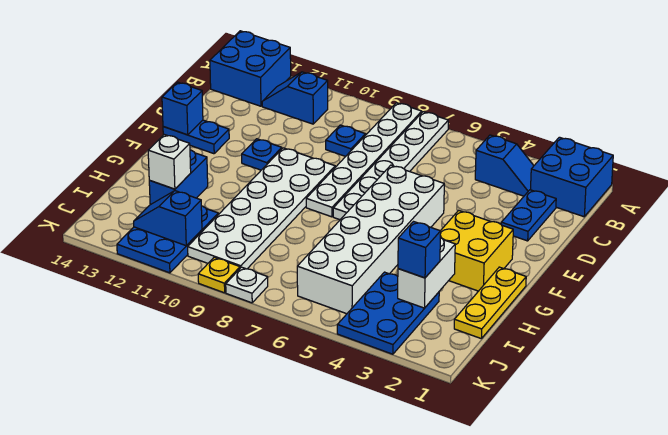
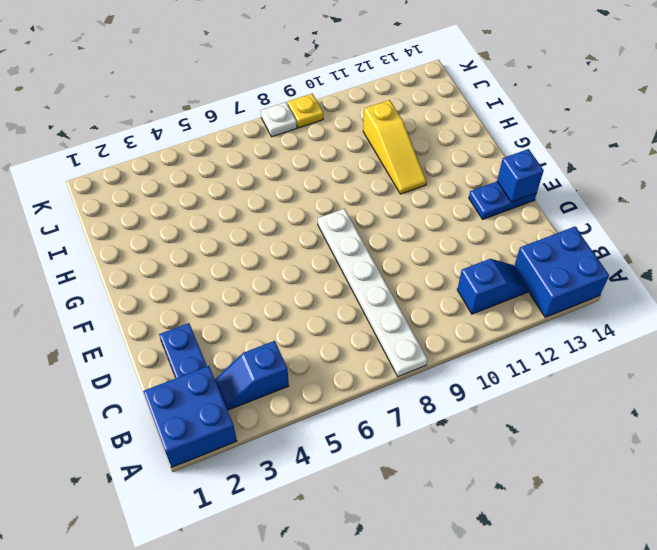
yellow slope G11:I11 level 1 top I -> blue plate I11:K12 level 1
none -> white plate A7:F7 level 1
none -> blue plate C9 level 1
none -> white brick E5:J6 level 1

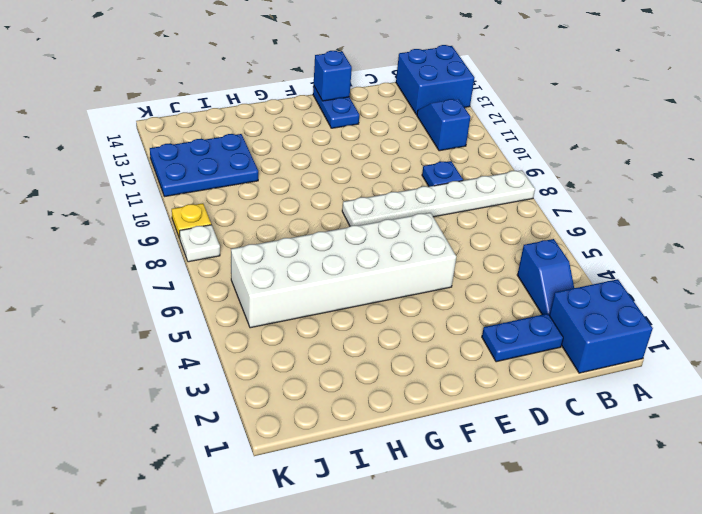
none -> white plate A7:F7 level 1
none -> white plate E9:J10 level 1
none -> blue plate E11 level 1

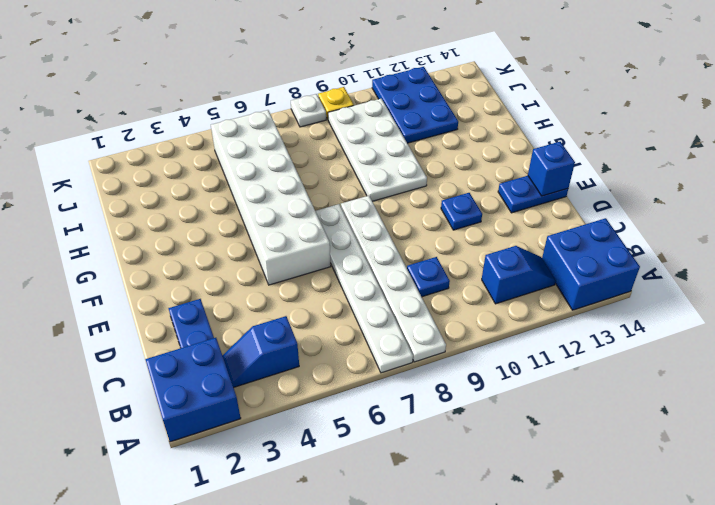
white plate G9:J10 level 1 -> white plate E9:J10 level 1
none -> yellow brick F2:G3 level 1
none -> yellow plate G1:I1 level 1
none -> blue plate I3:K4 level 1

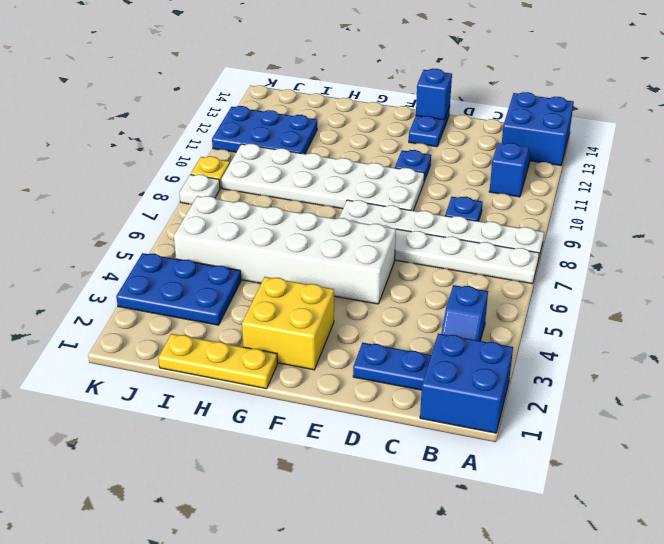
none -> white brick H3:I3 level 2
none -> blue brick H12:I12 level 2
none -> blue slope J11:J12 level 2 top 11

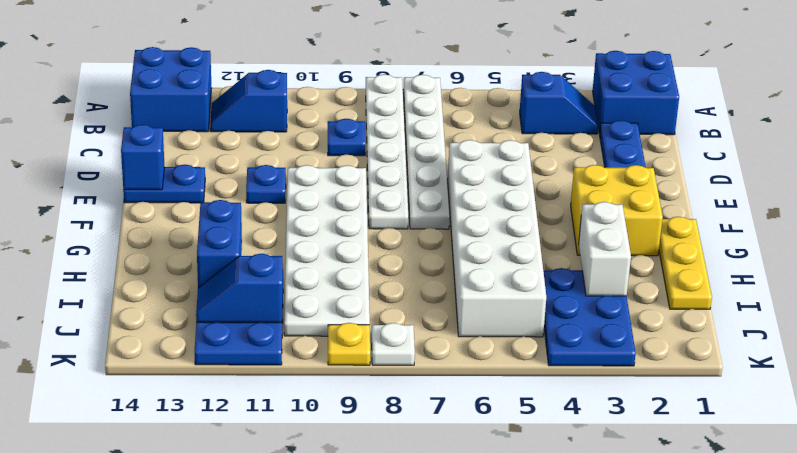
none -> blue brick I3 level 3
none -> white brick I12 level 3

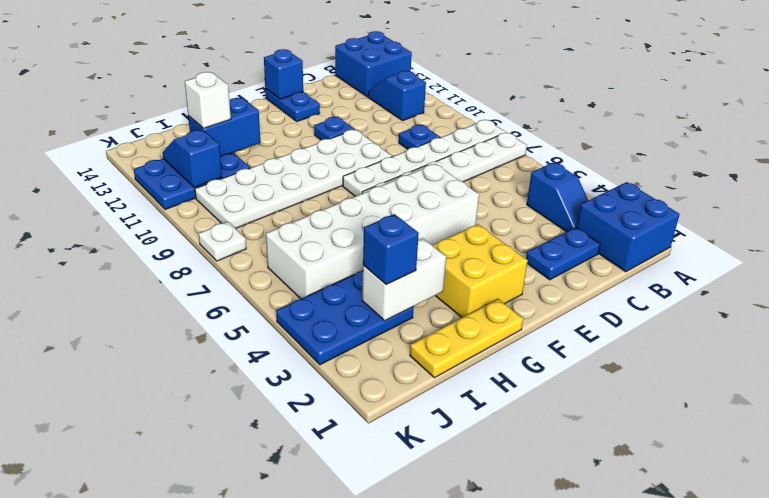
none -> yellow plate K9 level 1

